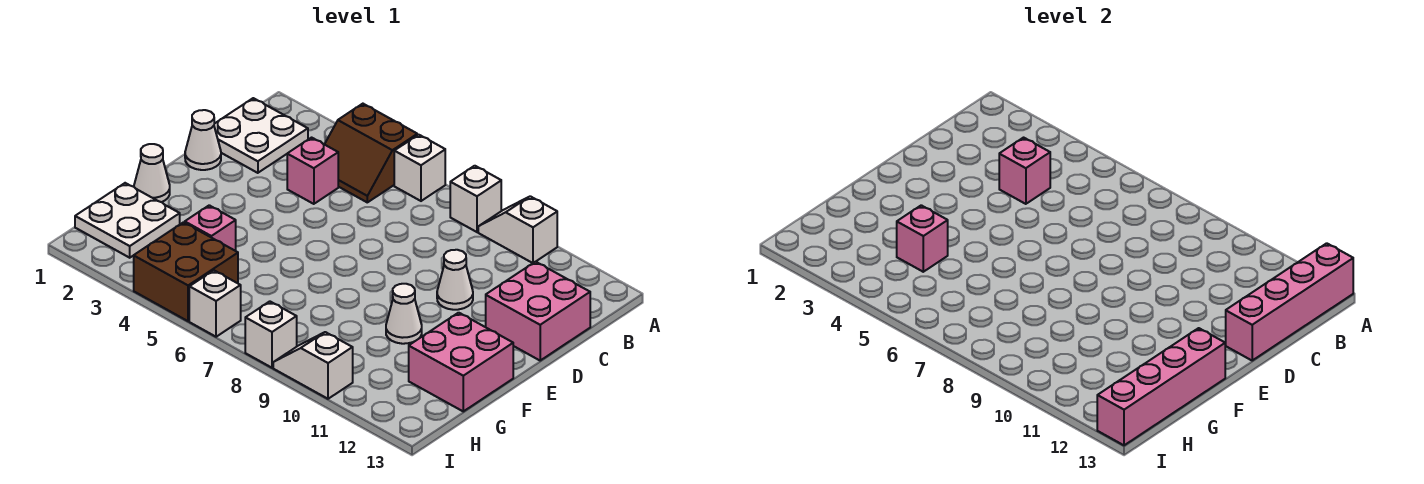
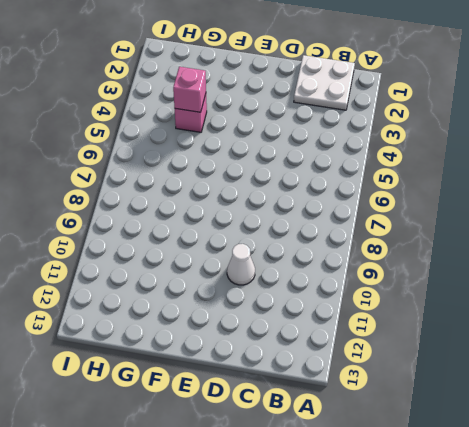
none -> brown slope A4:B5 level 1 top A
none -> white brick A6 level 1
none -> white brick A8 level 1

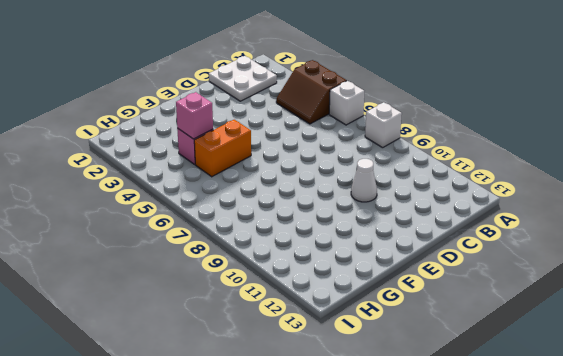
orange brick F5:G5 level 1 -> none
none -> white slope A9:A10 level 1 top 10
none -> pink brick C4 level 1
none -> pink brick C12:D13 level 1

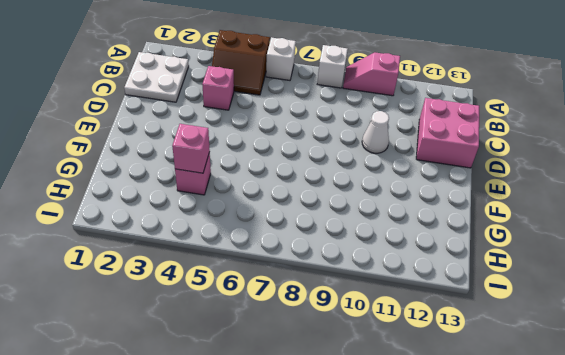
pink slope A9:A10 level 1 top 10 -> white slope A9:A10 level 1 top 10
none -> white cone D1 level 1
none -> white cone F1 level 1
none -> white cone F10 level 1

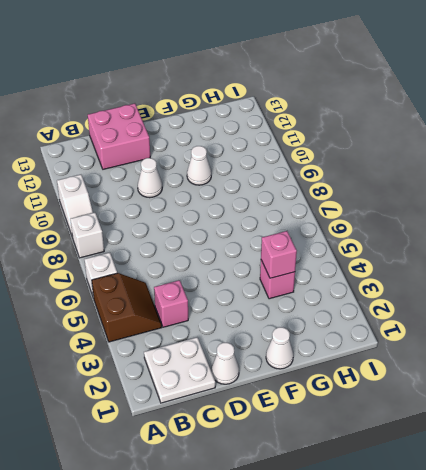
none -> pink brick F12:G13 level 1
none -> white plate G1:H2 level 1
none -> brown brick H4:I5 level 1

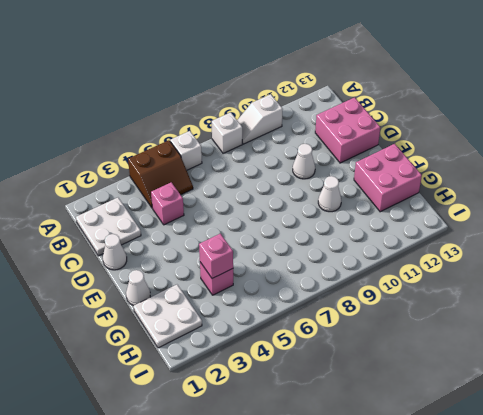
none -> brown brick H4:I5 level 1
none -> white brick I6 level 1
none -> white brick I8 level 1

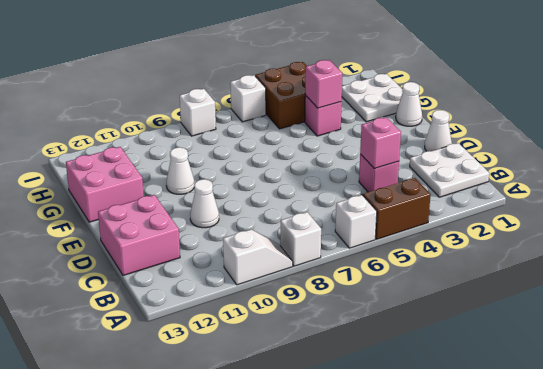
none -> white slope I9:I10 level 1 top 10
none -> pink brick A13:D13 level 2
none -> pink brick F13:I13 level 2

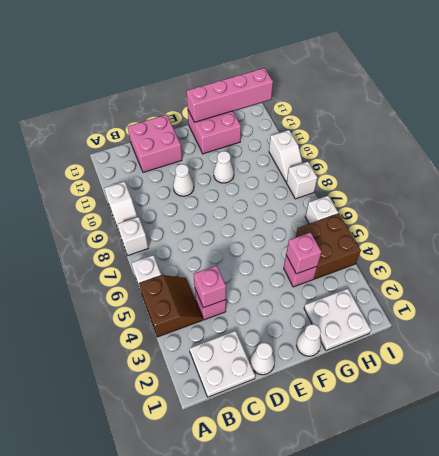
none -> pink brick A13:D13 level 2

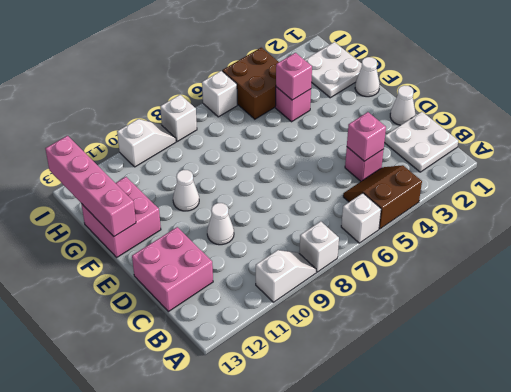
none -> pink brick A13:D13 level 2

